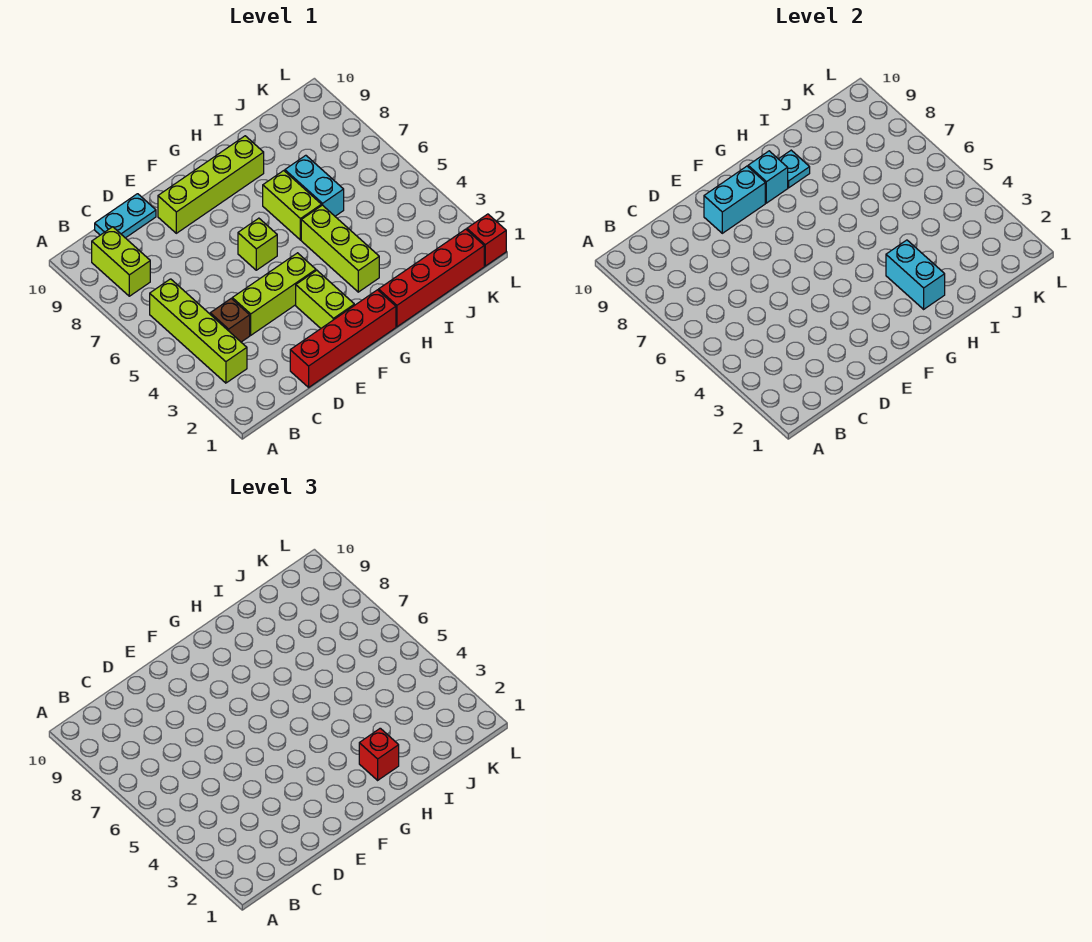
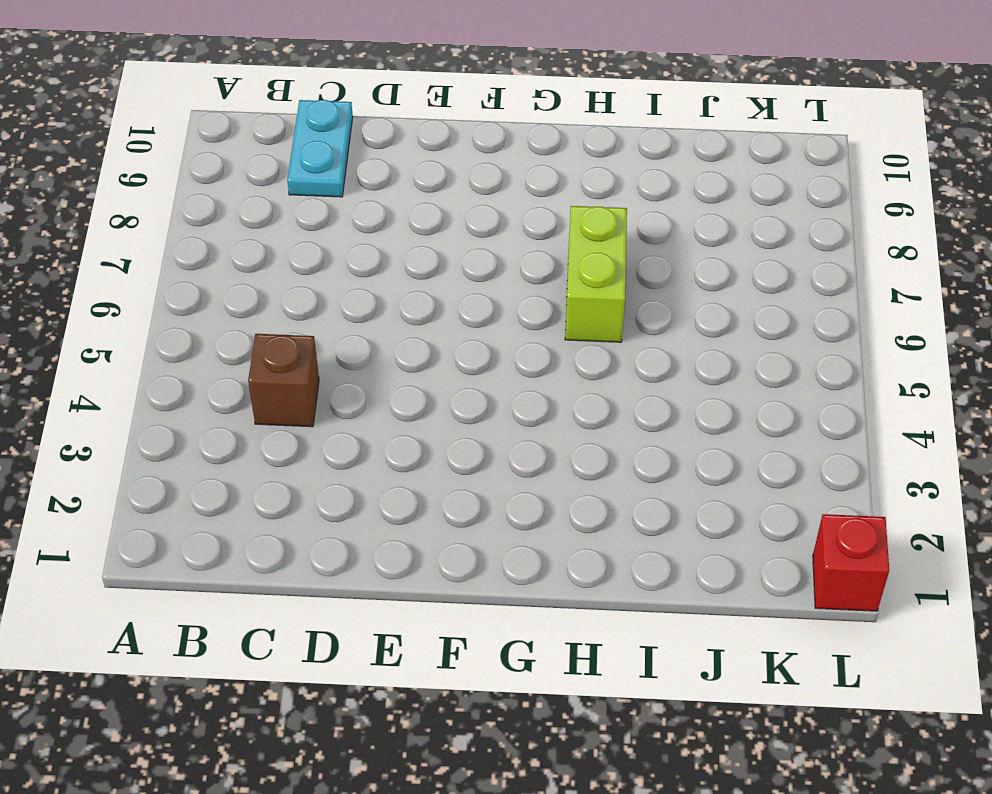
cyan plate C9:C10 level 1 -> cyan plate C10:D10 level 1
none -> lime brick B3:B6 level 1
none -> lime brick B8:B9 level 1
none -> red brick D1:G1 level 1

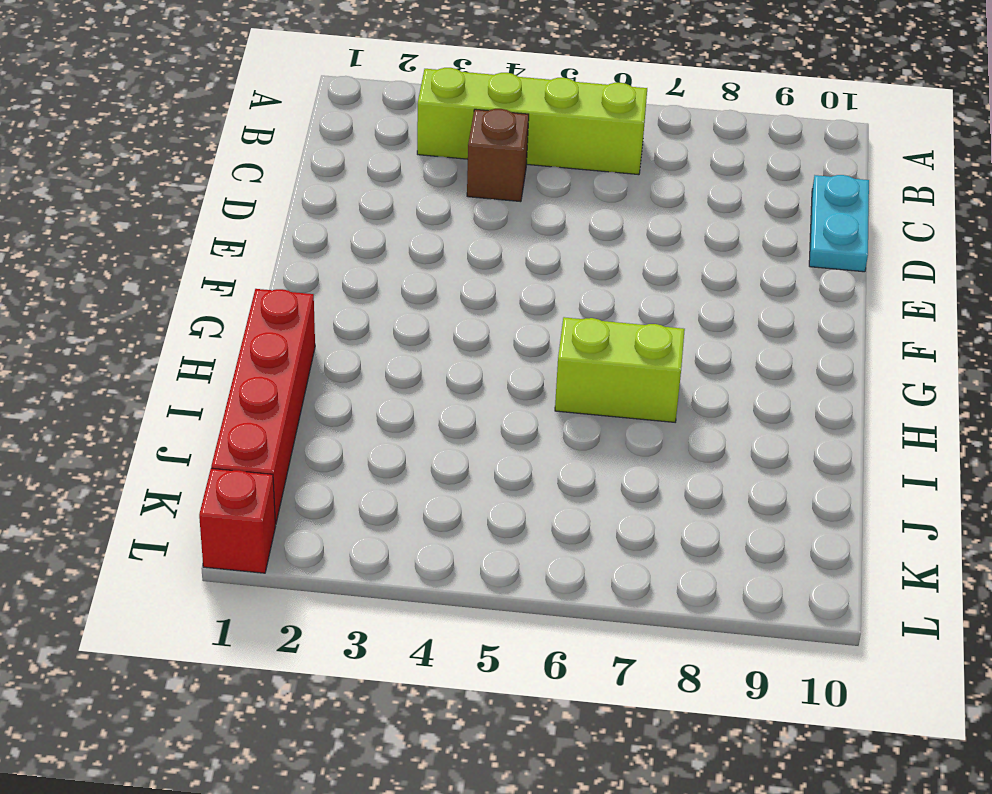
none -> lime brick B8:B9 level 1
none -> red brick D1:G1 level 1
none -> lime brick D4:F4 level 1

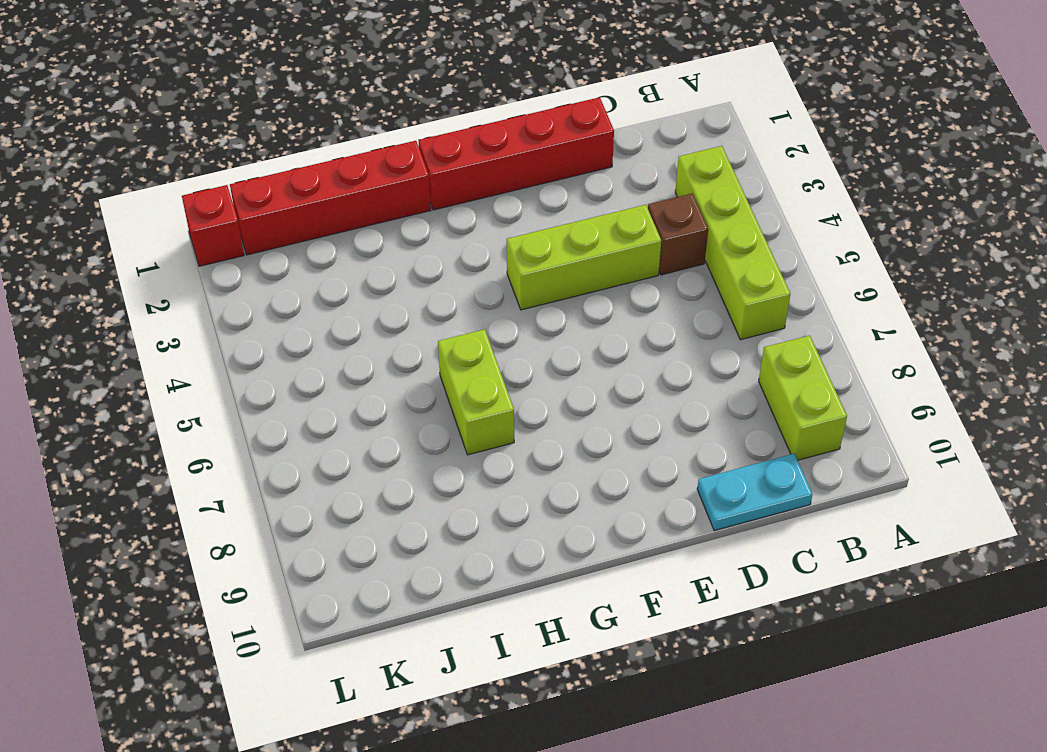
none -> lime brick E9:H9 level 1
none -> lime brick F2:F3 level 1
none -> lime brick F6 level 1

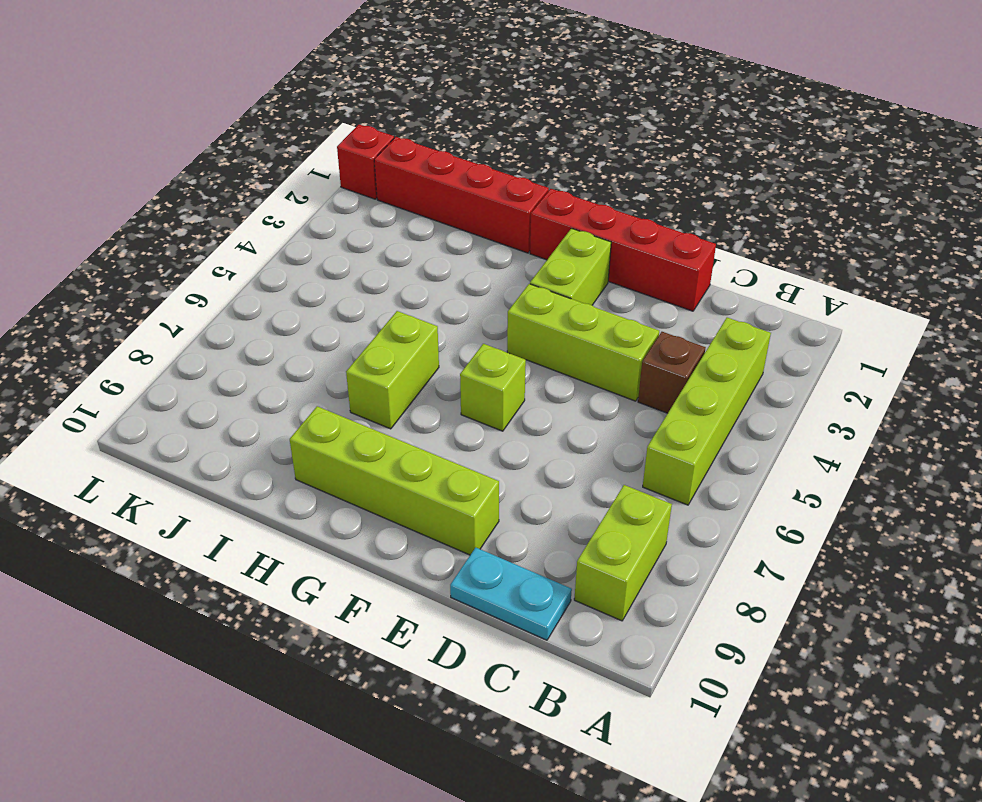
none -> lime brick H3:H5 level 1
none -> cyan brick I6:I7 level 1
none -> cyan brick E9:F9 level 2

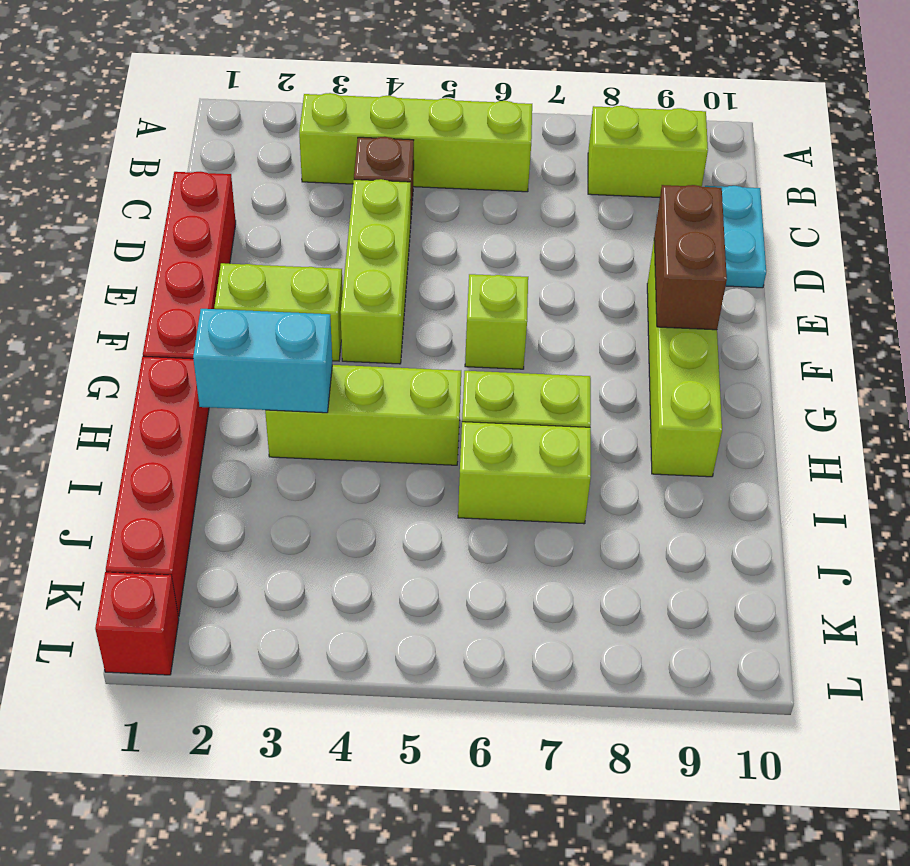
brown brick E9:F9 level 2 -> cyan brick E9:F9 level 2
lime brick I6:I7 level 1 -> cyan brick I6:I7 level 1
none -> cyan brick G9 level 2
none -> cyan plate H9 level 2
none -> red brick H2 level 3

